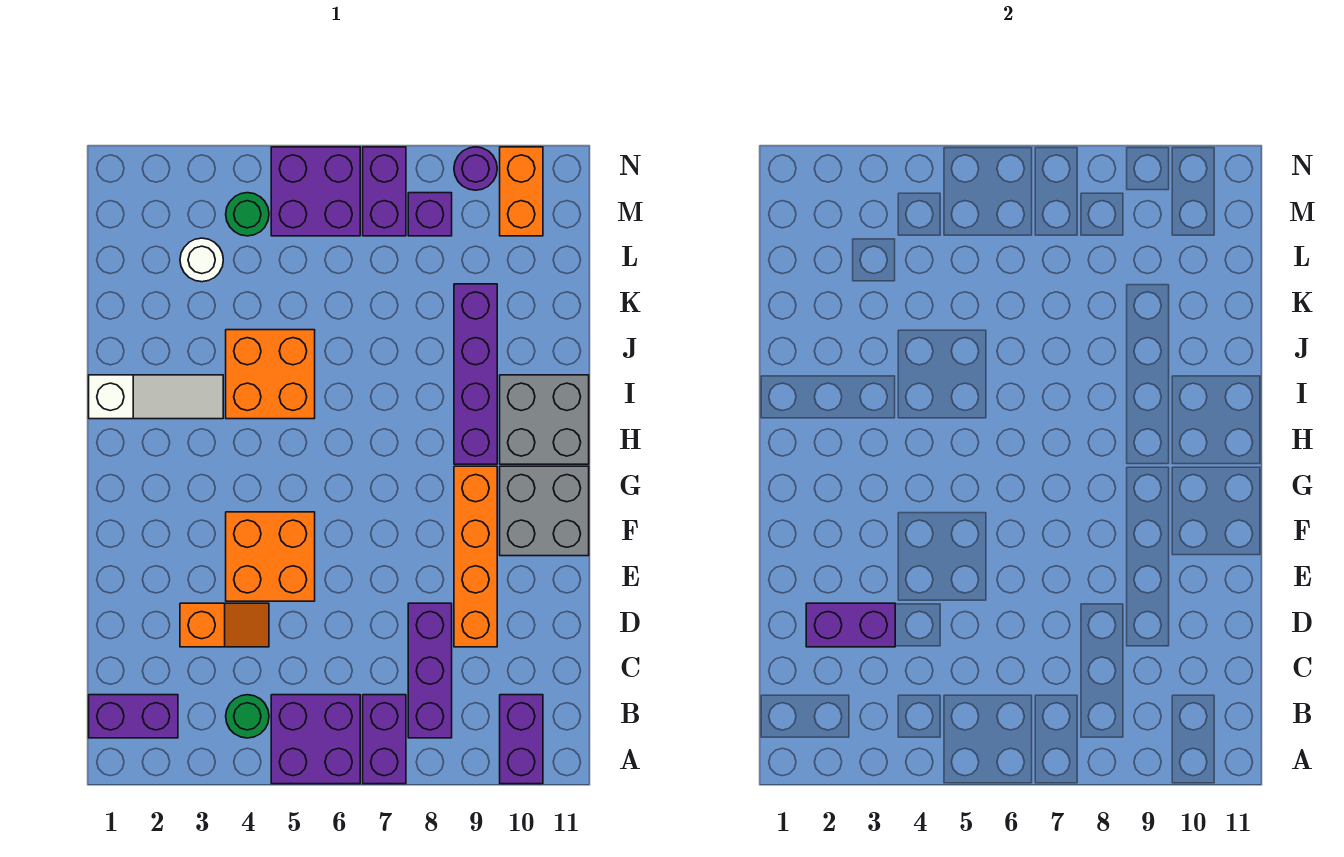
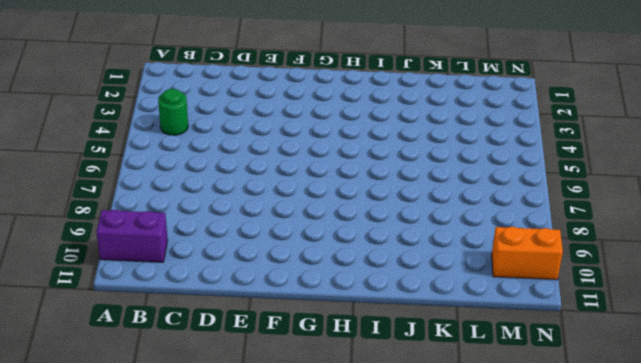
none -> purple brick A5:B6 level 1
none -> purple brick A7:B7 level 1
none -> purple brick B1:B2 level 1

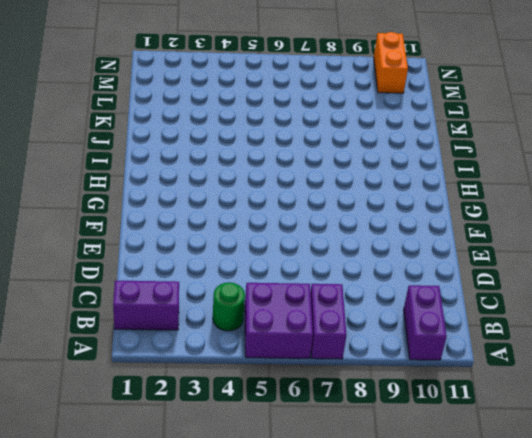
none -> purple brick B8:D8 level 1
none -> orange slope D3:D4 level 1 top 3
none -> orange brick D9:G9 level 1

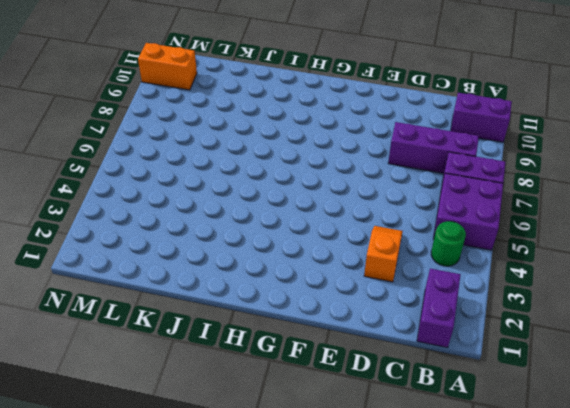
none -> orange brick D9:G9 level 1
none -> orange brick E4:F5 level 1
none -> grey brick F10:G11 level 1

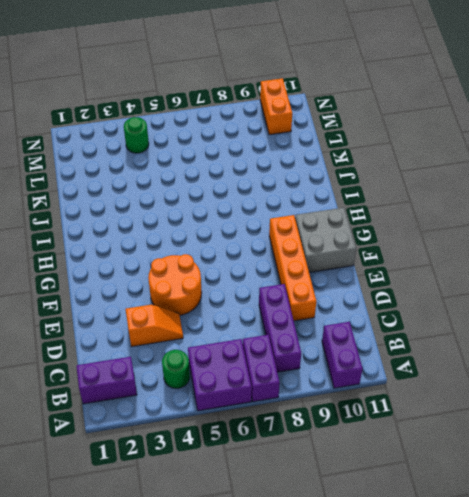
orange round brick E4:F5 level 1 -> orange brick E4:F5 level 1
none -> purple brick H9:K9 level 1
none -> grey brick H10:I11 level 1
none -> white slope I1:I3 level 1 top 1

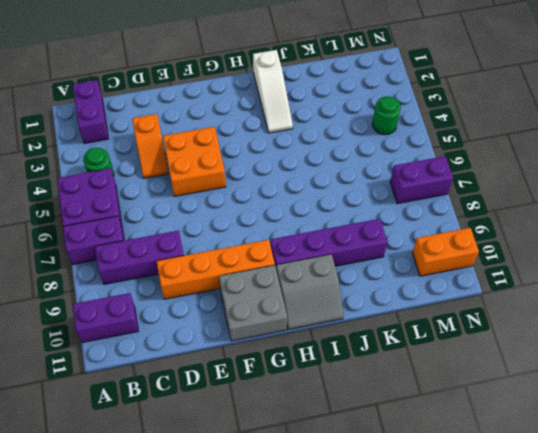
grey slope H10:I11 level 1 top 10 -> grey brick H10:I11 level 1
none -> orange brick I4:J5 level 1
none -> white round brick L3 level 1
none -> purple brick M5:N6 level 1

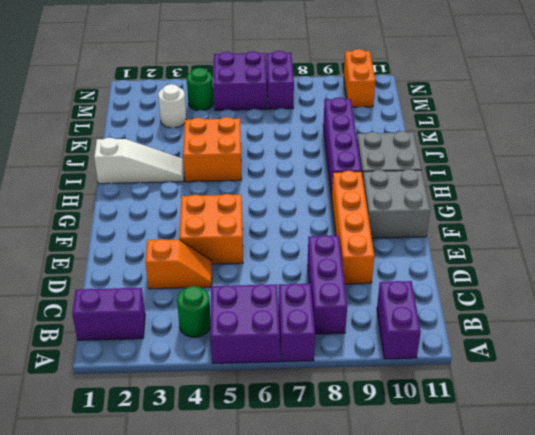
none -> purple brick M8 level 1
none -> purple round brick N9 level 1
none -> purple brick D2:D3 level 2

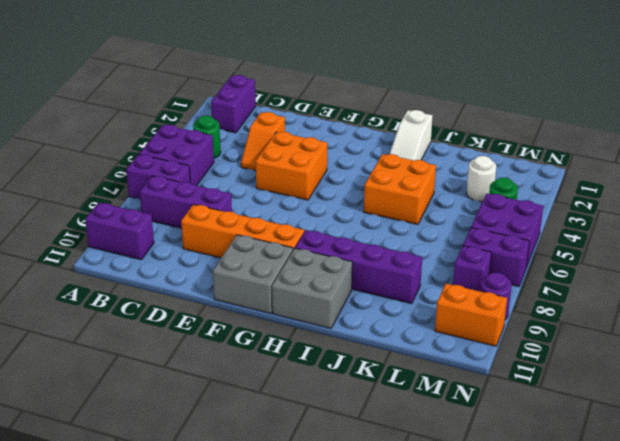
none -> purple brick D2:D3 level 2

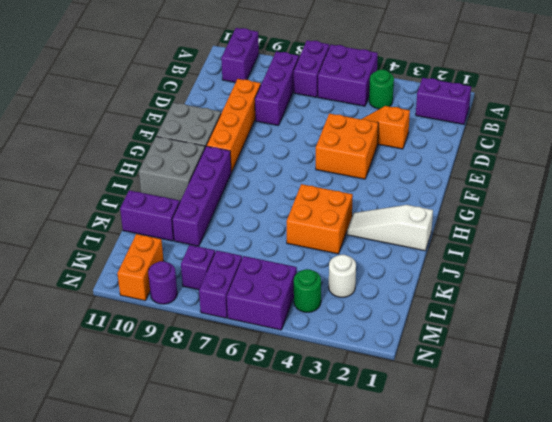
purple brick K10:K11 level 1 -> purple brick D2:D3 level 2

